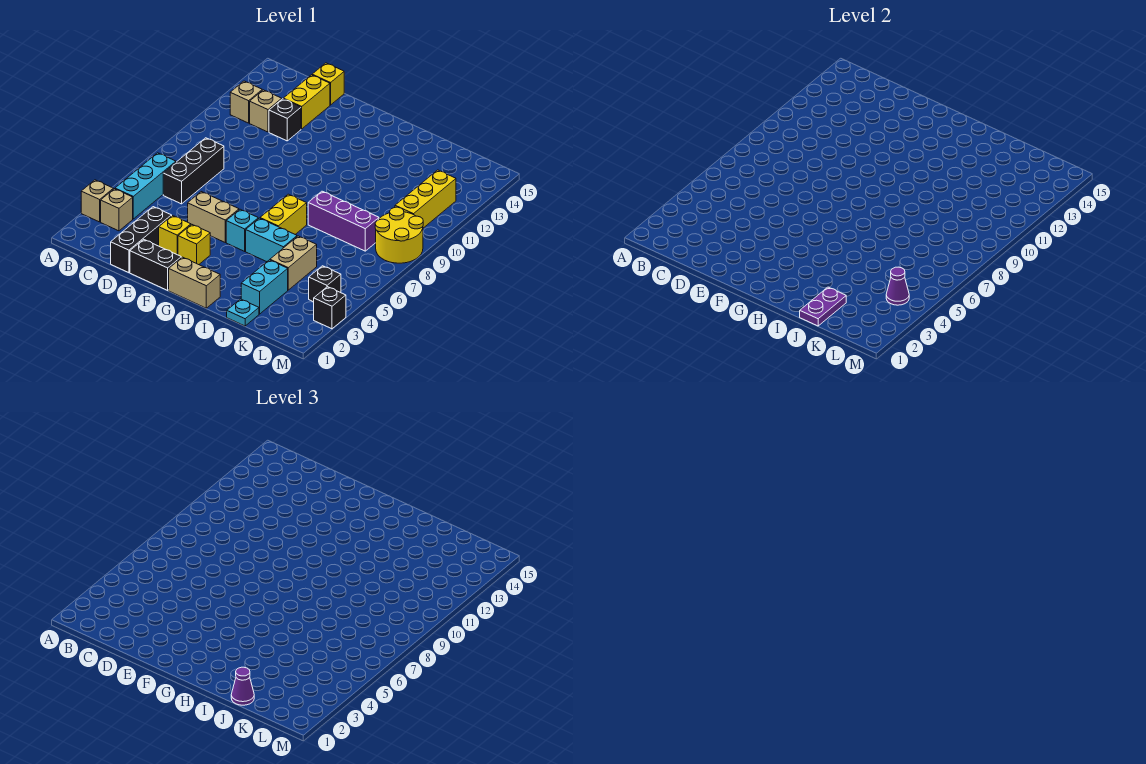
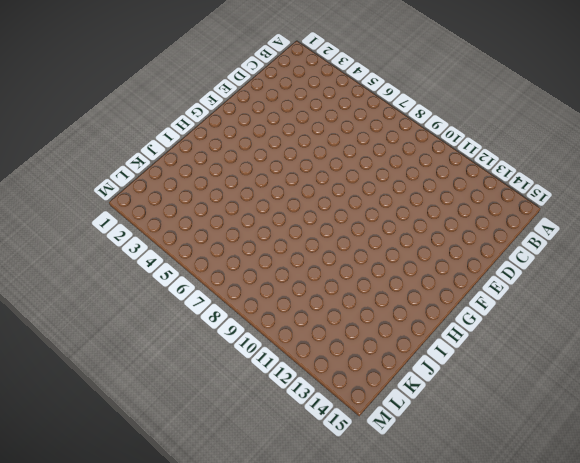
none -> tan brick A3 level 1
none -> tan brick B3 level 1
none -> cyan brick B4:B6 level 1

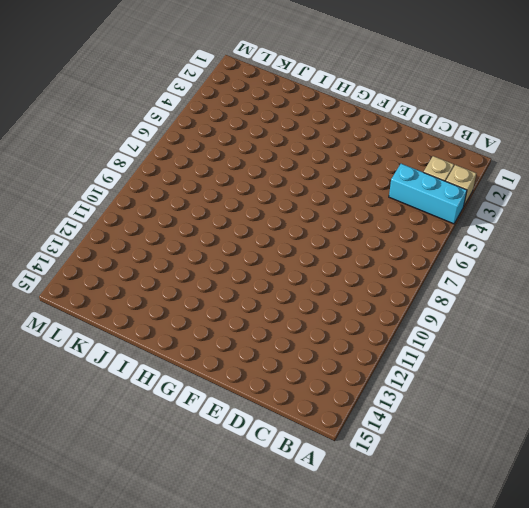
cyan brick A4:C4 level 1 -> cyan brick B4:B6 level 1
none -> tan brick B12 level 1
none -> black brick C6:C8 level 1
none -> tan brick C12 level 1

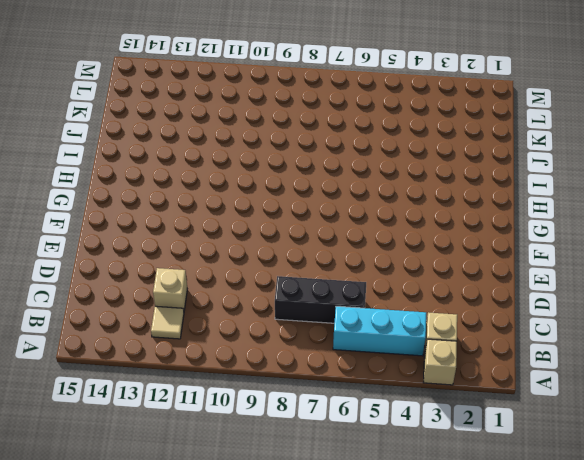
tan tile B12 level 1 -> tan brick B12 level 1
none -> black brick D1:D3 level 1
none -> black brick D12 level 1
none -> yellow brick D13:D14 level 1

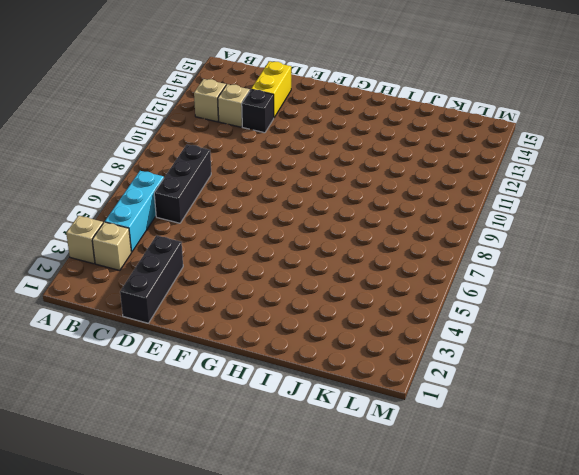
none -> yellow brick D15 level 1
none -> black brick E1:F1 level 1
none -> yellow brick E3 level 1

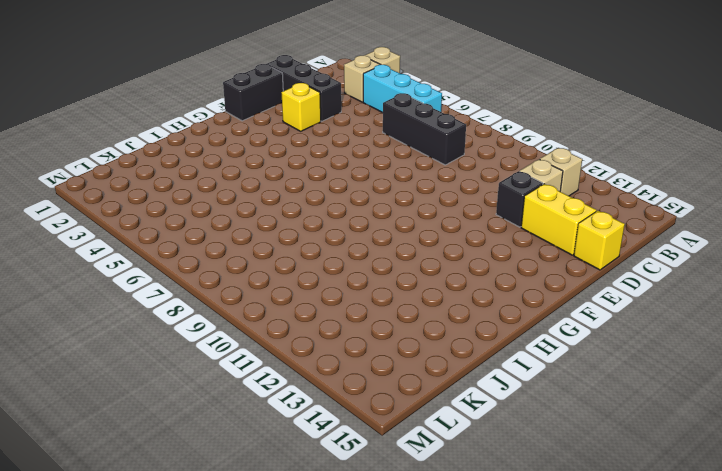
none -> tan brick E5:F5 level 1
none -> yellow brick F3 level 1
none -> tan brick G1:H1 level 1

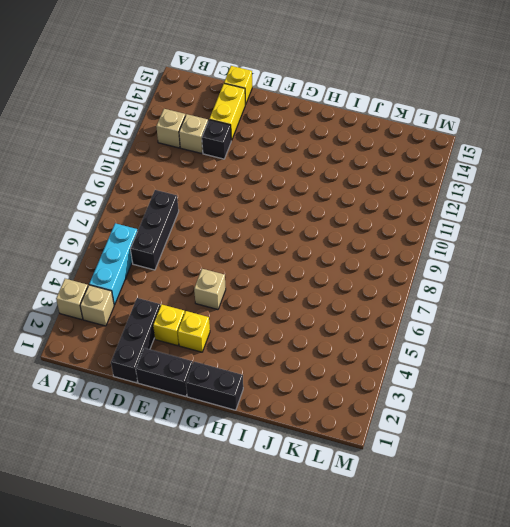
tan brick F5 level 1 -> tan brick E5:F5 level 1
black brick G1:H1 level 1 -> tan brick G1:H1 level 1
none -> cyan brick G5 level 1
none -> cyan brick H5:I5 level 1
none -> yellow brick H6:H7 level 1

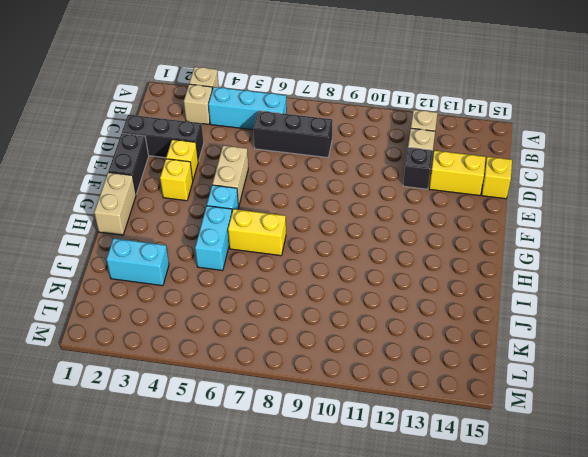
none -> purple brick I8:K8 level 1
none -> cyan plate J1 level 1
none -> tan brick J4:J5 level 1

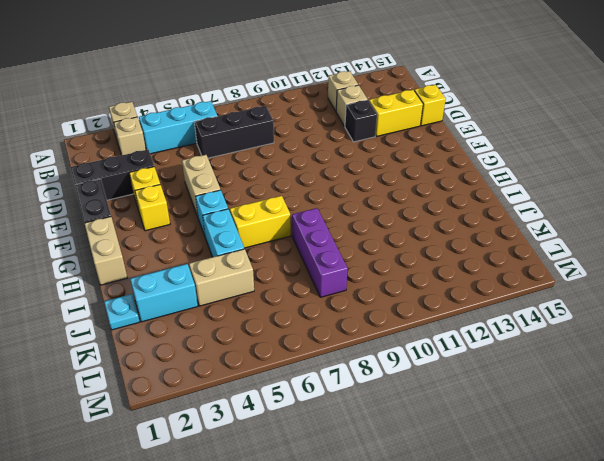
none -> black brick L4 level 1
none -> yellow round brick L8:M9 level 1
none -> yellow brick L10:L12 level 1

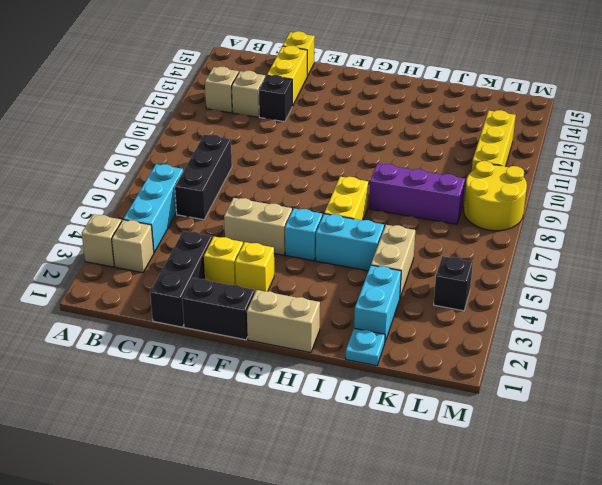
none -> black brick M3 level 1
none -> purple plate J1:J2 level 2
none -> purple cone L4 level 2

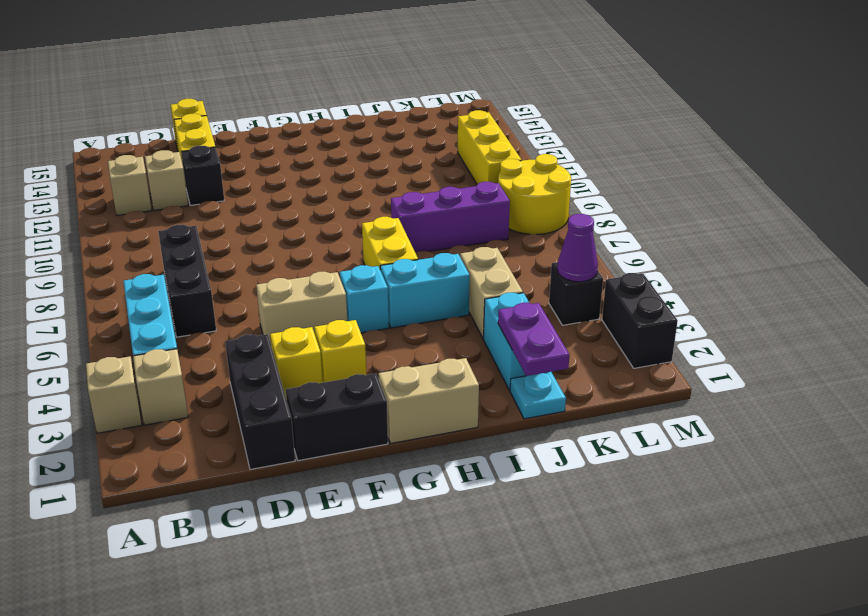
black brick M2:M3 level 1 -> black brick M3 level 1
none -> purple cone J1 level 3

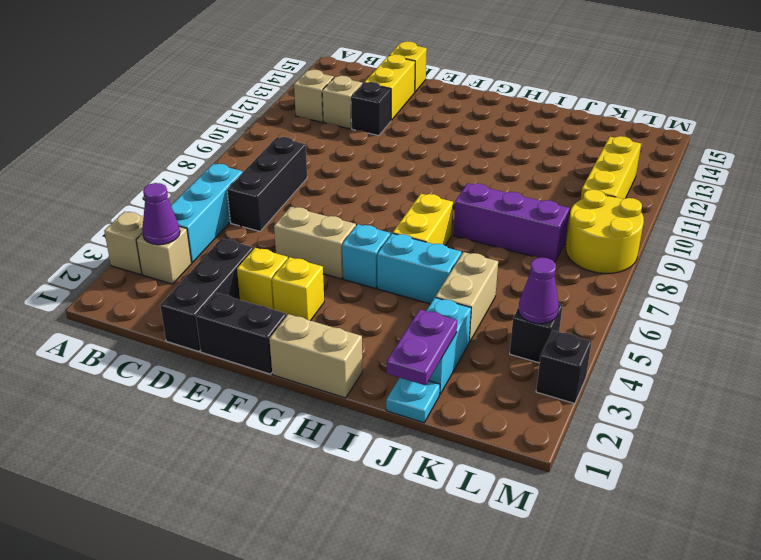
purple cone B3 level 2 -> purple cone J1 level 3

